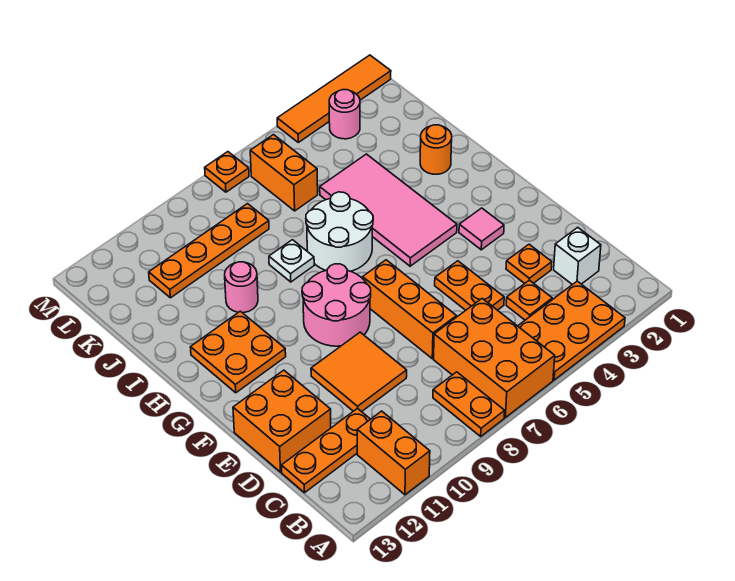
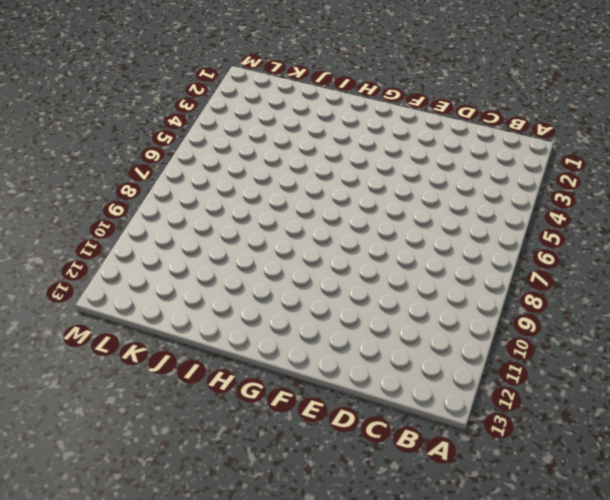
none -> orange plate A3:B5 level 1
none -> orange brick A6:C7 level 1
none -> orange plate A8:B8 level 1

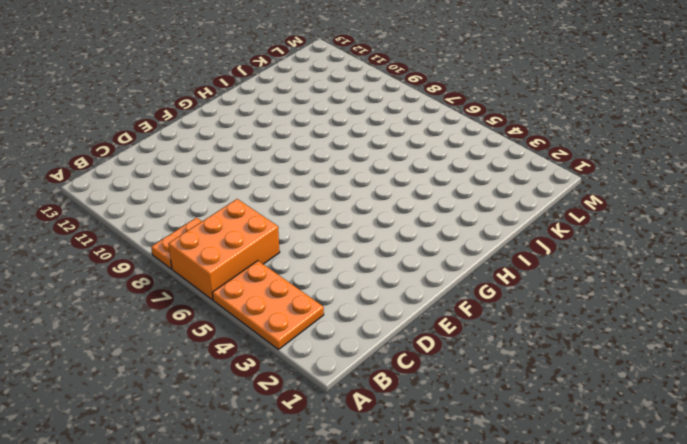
none -> orange brick A11:B11 level 1
none -> white brick C2 level 1
none -> orange plate C4 level 1

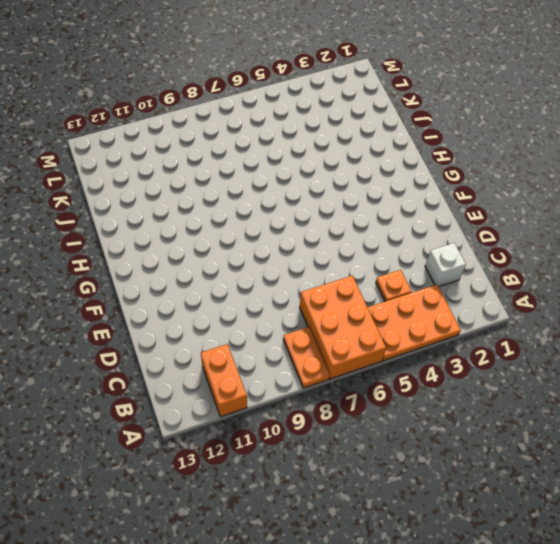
none -> orange plate C11:C13 level 1
none -> orange plate D3 level 1
none -> orange plate D5:E5 level 1

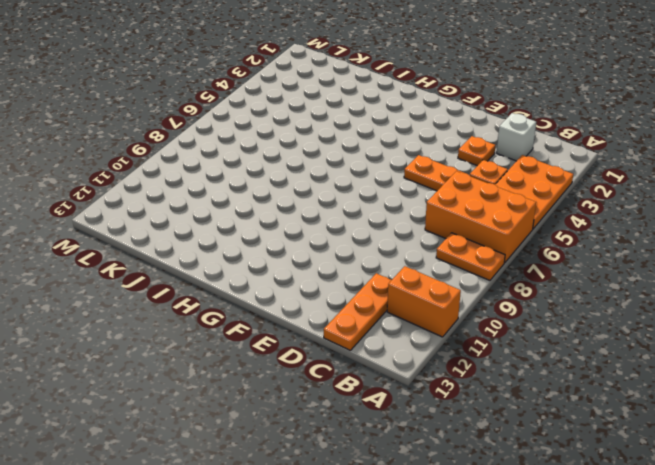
none -> orange brick D7:F7 level 1
none -> orange tile D9:E10 level 1
none -> orange brick D12:E13 level 1

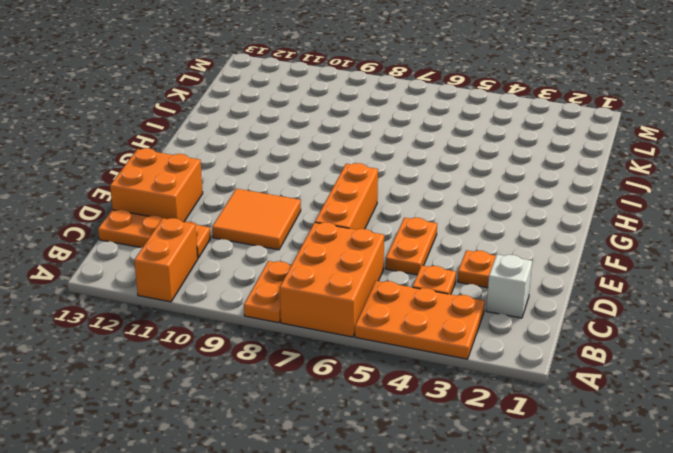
none -> pink tile F3 level 1
none -> pink round brick F8:G9 level 1
none -> pink tile G4:J5 level 1

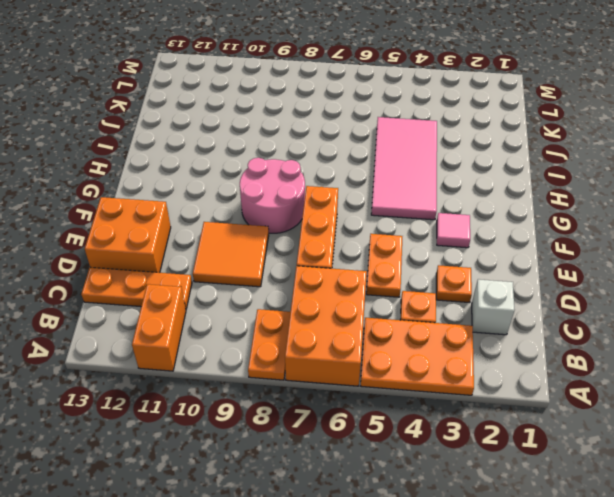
none -> orange plate G11:H12 level 1
none -> white round brick H6:I7 level 1
none -> orange round brick I2 level 1

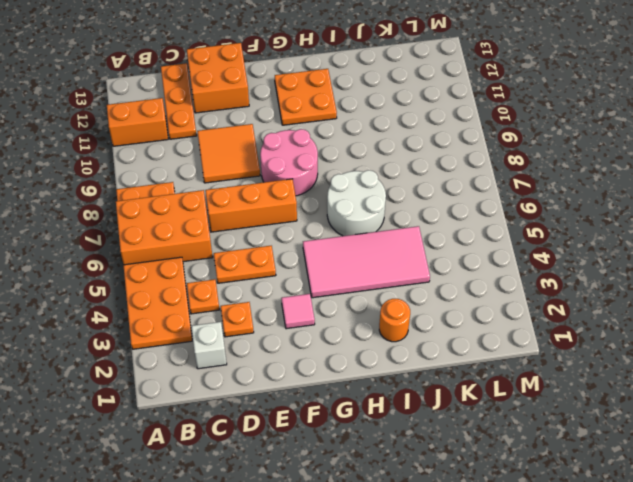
none -> white plate I8 level 1
none -> pink round brick I10 level 1
none -> orange brick K6:L6 level 1

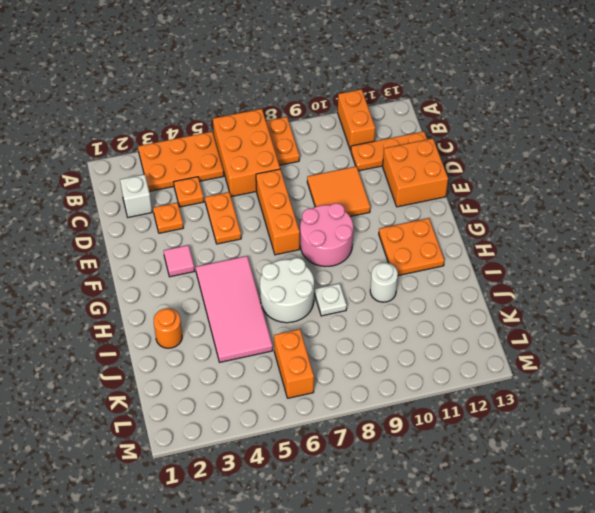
white round brick I10 level 1 -> pink round brick I10 level 1
none -> orange plate K8:K11 level 1
none -> pink round brick L3 level 1
none -> orange tile M1:M4 level 1

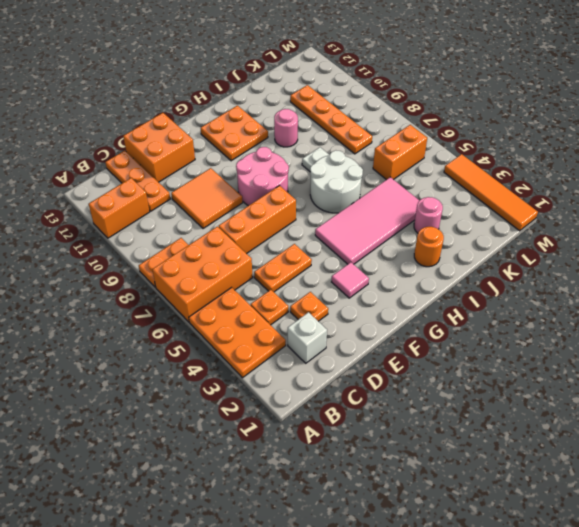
pink round brick J3 level 1 -> pink round brick L3 level 1
none -> orange plate M7 level 1

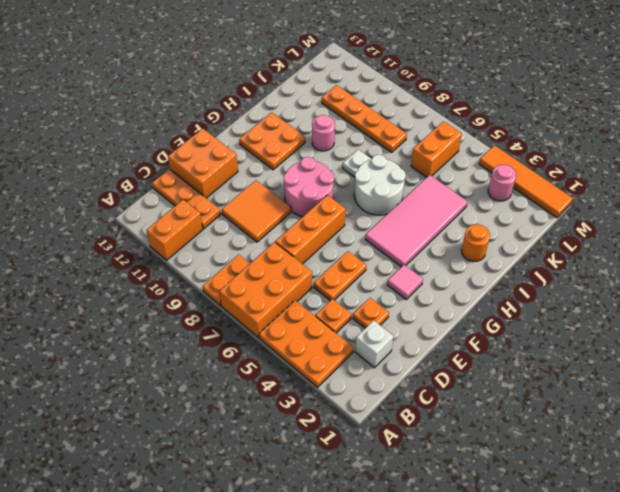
none -> orange plate M7 level 1

